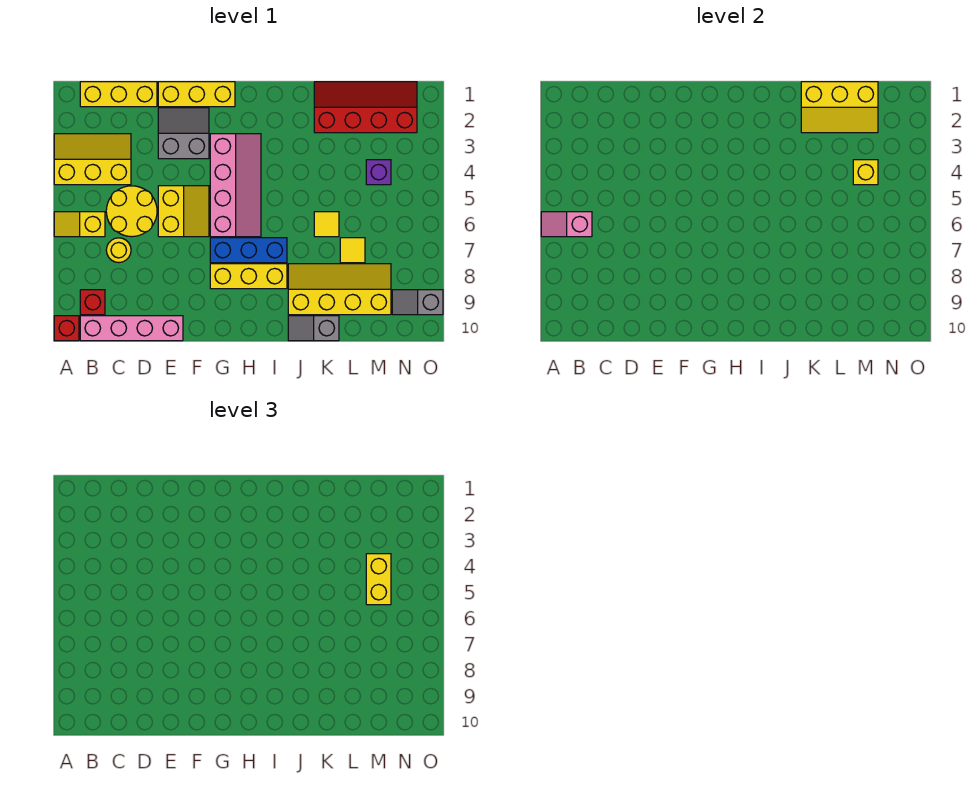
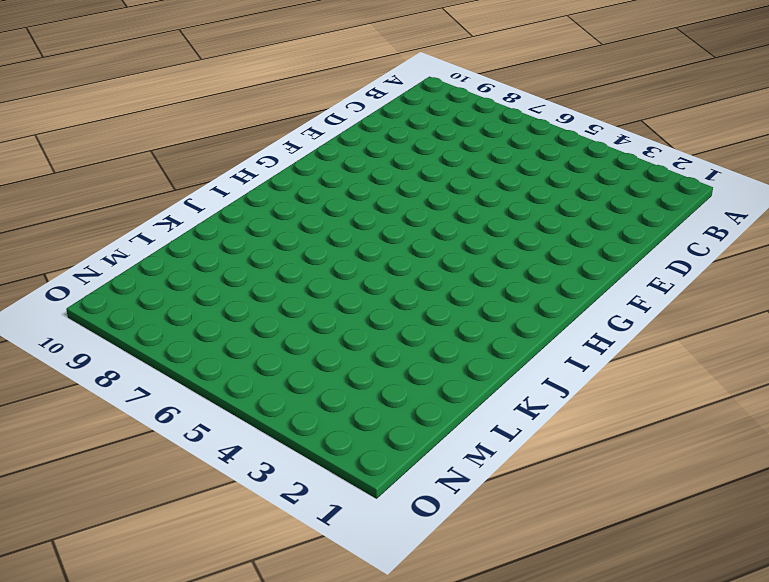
none -> yellow slope A3:C4 level 1 top 4
none -> yellow slope A6:B6 level 1 top B
none -> red brick A10 level 1

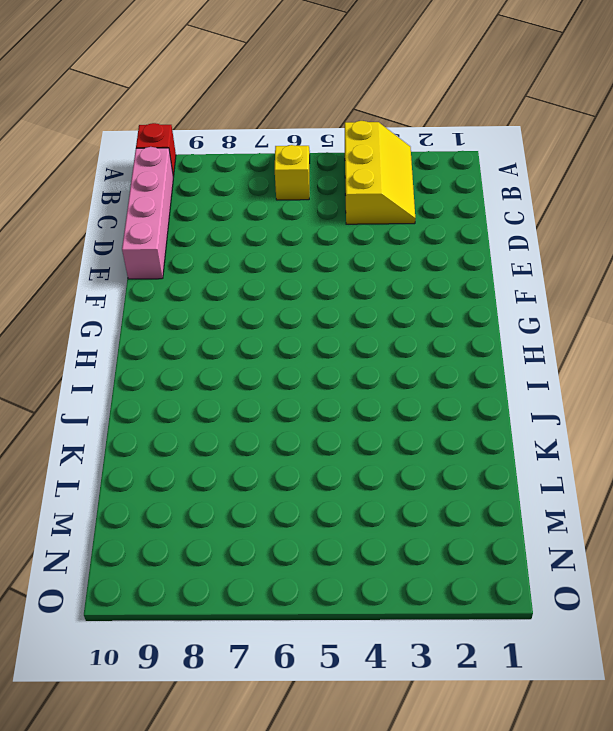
none -> yellow brick B1:D1 level 1
none -> red brick B9 level 1
none -> yellow round brick C5:D6 level 1

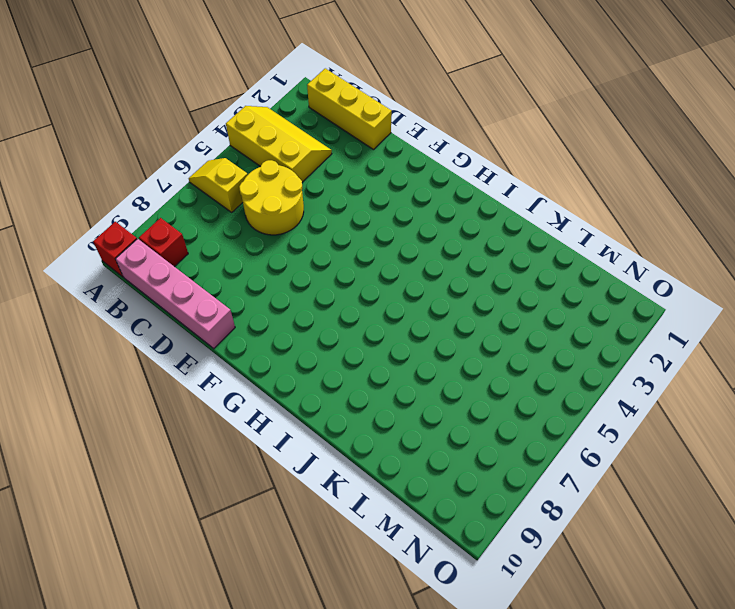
none -> yellow round brick C7 level 1
none -> yellow brick E1:G1 level 1
none -> grey slope E2:F3 level 1 top 3

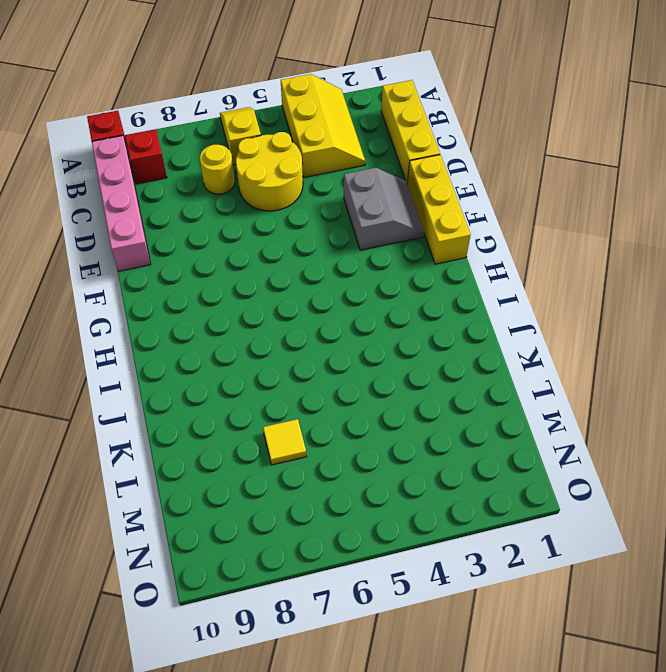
none -> yellow slope E5:F6 level 1 top E
none -> pink slope G3:H6 level 1 top G
none -> blue brick G7:I7 level 1

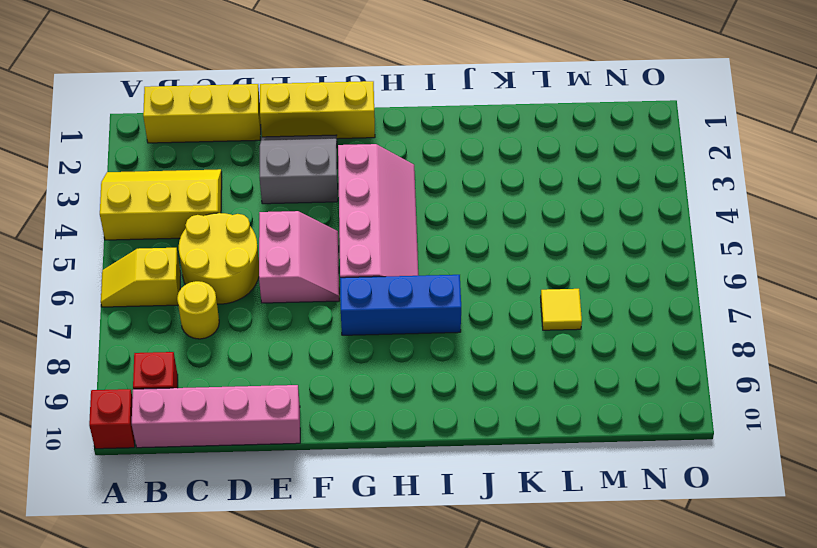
pink slope E5:F6 level 1 top E -> yellow slope E5:F6 level 1 top E
none -> yellow brick G8:I8 level 1
none -> yellow slope J8:M9 level 1 top 9
none -> grey slope J10:K10 level 1 top K

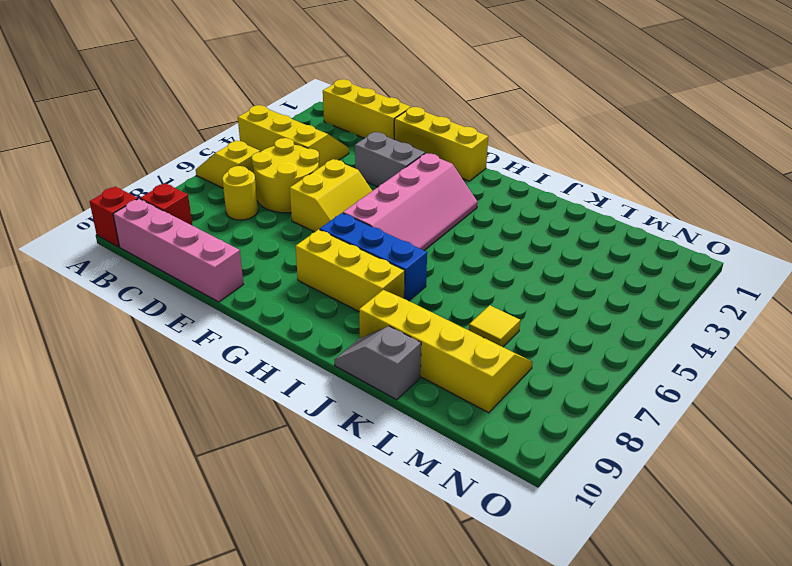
none -> red slope K1:N2 level 1 top 2
none -> yellow tile K6 level 1
none -> purple brick M4 level 1

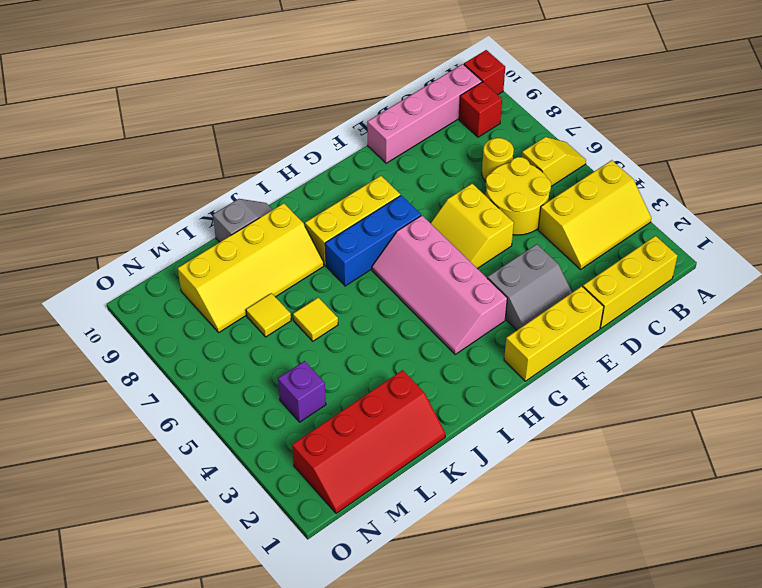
none -> grey slope N9:O9 level 1 top O
none -> pink slope A6:B6 level 2 top B
none -> yellow slope K1:M2 level 2 top 1

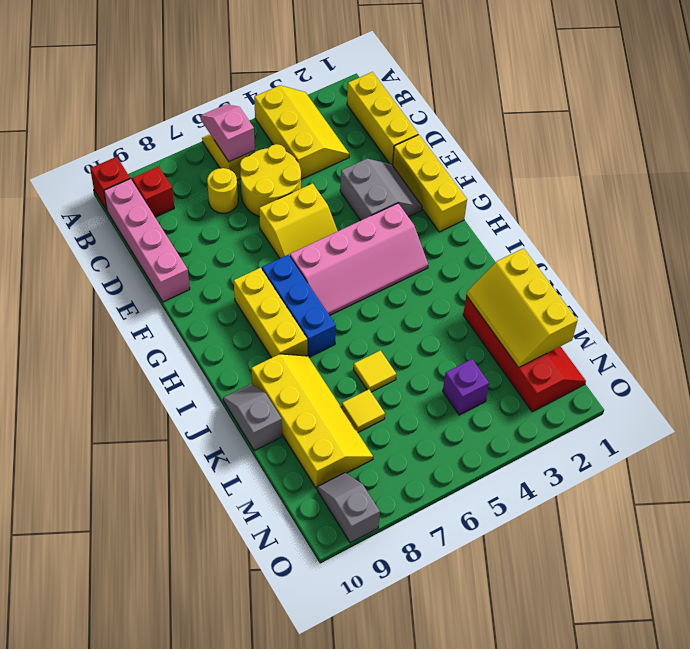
none -> yellow brick M4 level 2
none -> yellow brick M4:M5 level 3

